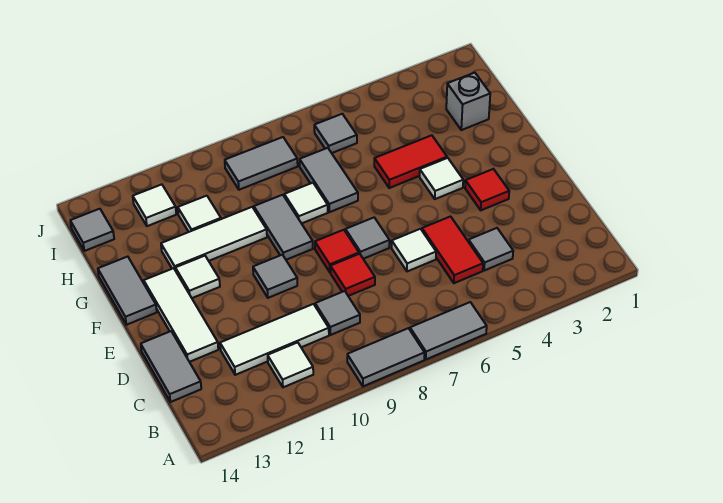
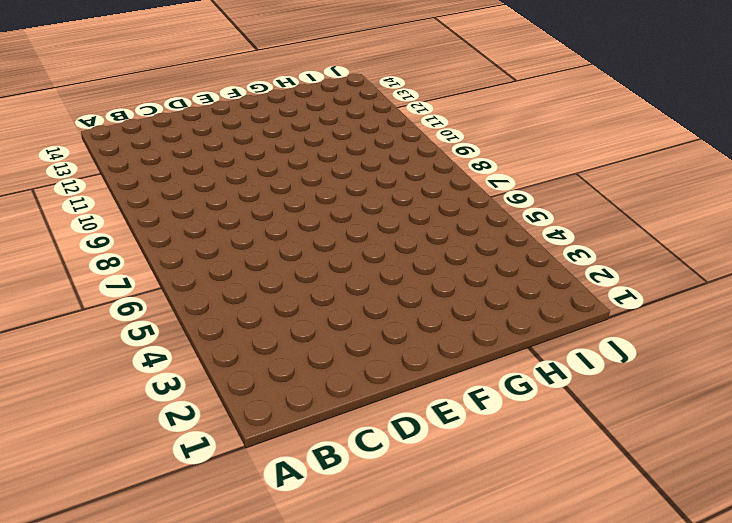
none -> grey tile A6:A7 level 1
none -> grey tile A8:A9 level 1
none -> white tile B11 level 1

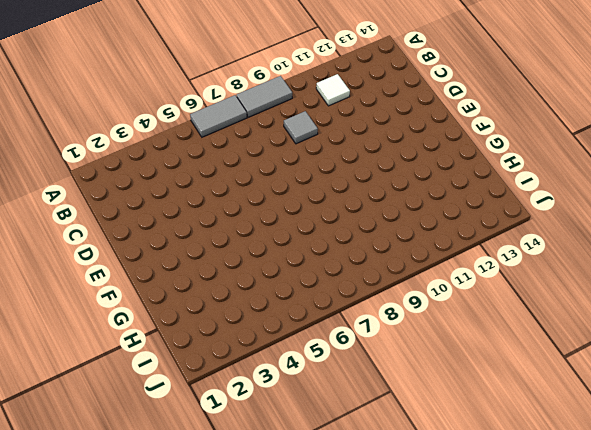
none -> grey tile C4 level 1
none -> red tile C5:D5 level 1
none -> white tile C10:C12 level 1

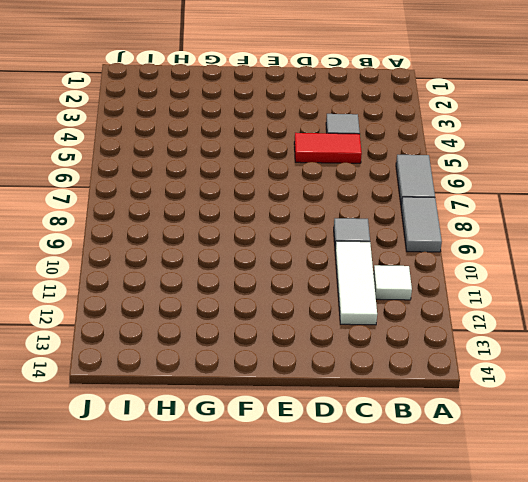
none -> grey tile C14:D14 level 1
none -> white tile D6 level 1
none -> red tile D8 level 1

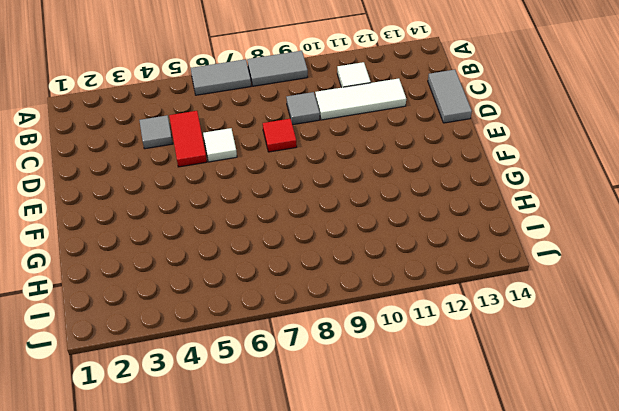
none -> white tile D13:F13 level 1
none -> red tile E3 level 1
none -> grey tile E7 level 1

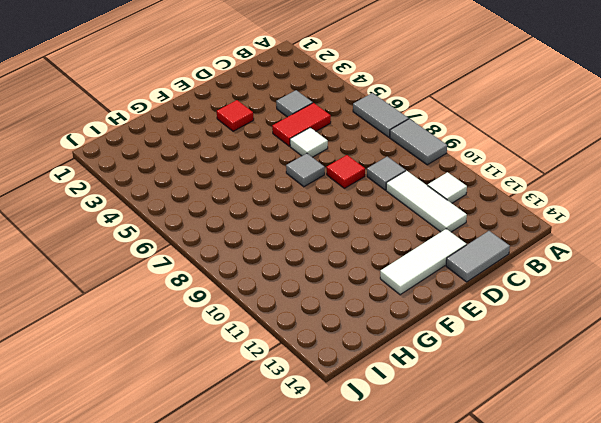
none -> red tile E8 level 1
none -> grey tile E10 level 1
none -> white tile F4 level 1

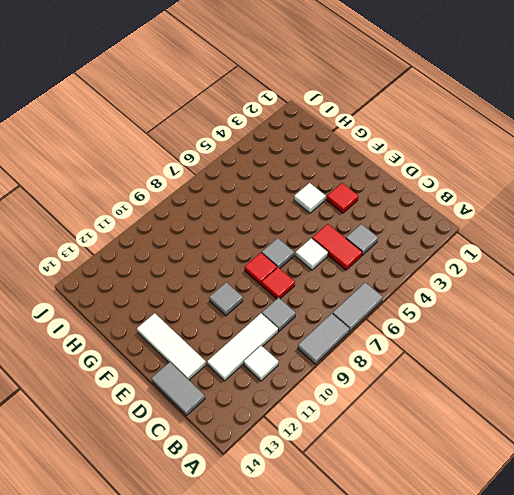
none -> grey tile F9:G9 level 1
none -> white tile F12 level 1
none -> grey tile F14:G14 level 1

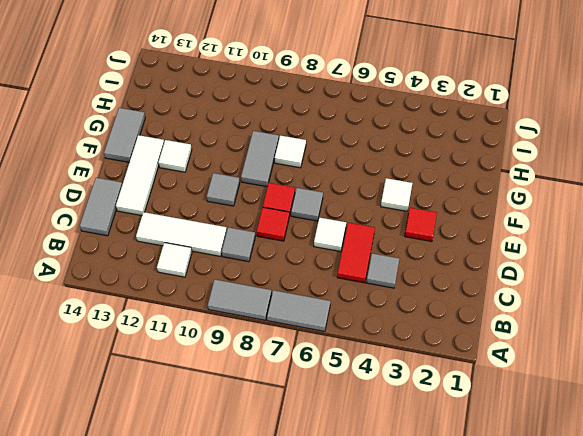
none -> red tile G4:G5 level 1
none -> grey tile G7:H7 level 1
none -> white tile G10:G12 level 1

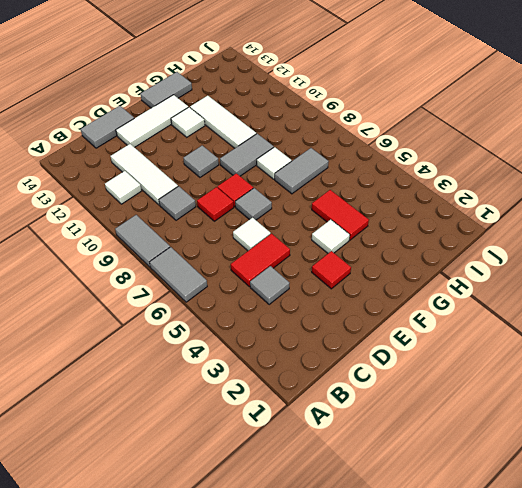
none -> grey brick H2 level 1
none -> white tile H11 level 1
none -> grey tile I6 level 1

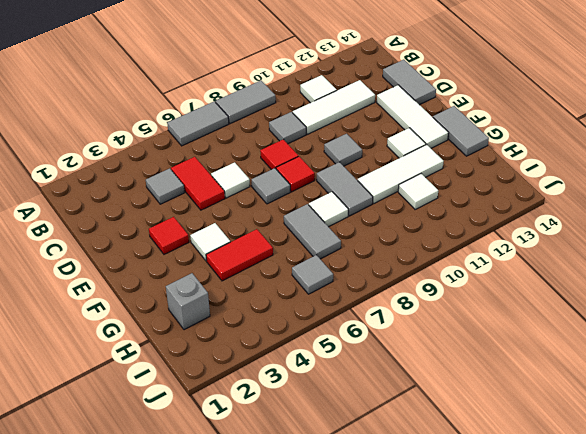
none -> grey tile I8:I9 level 1
none -> white tile I12 level 1
none -> grey tile I14 level 1

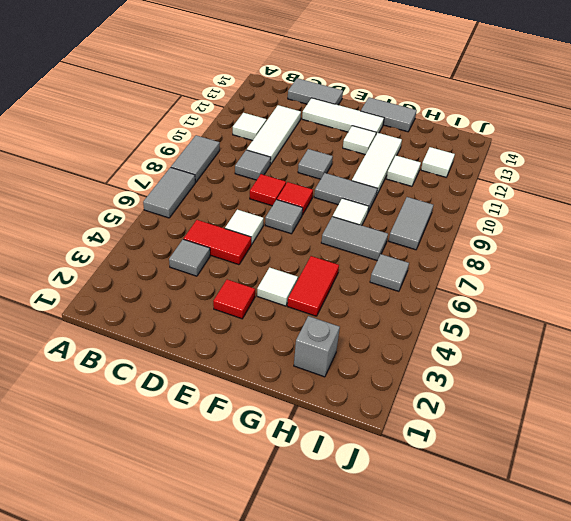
none -> grey tile I14 level 1

